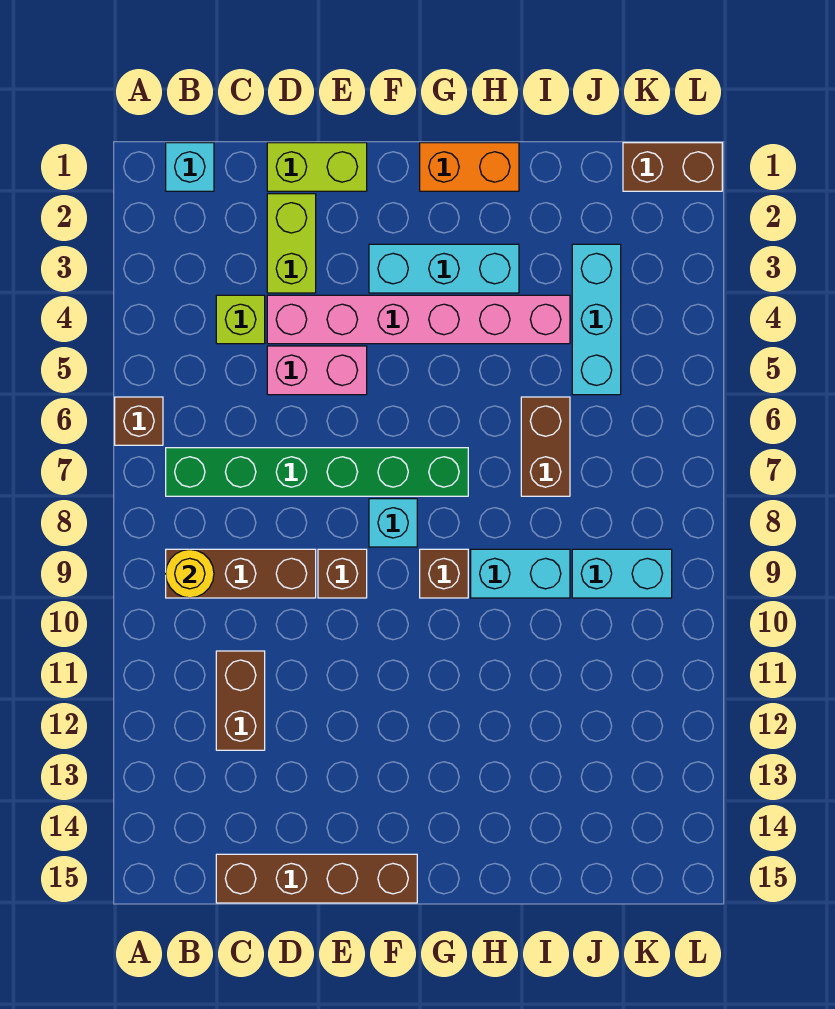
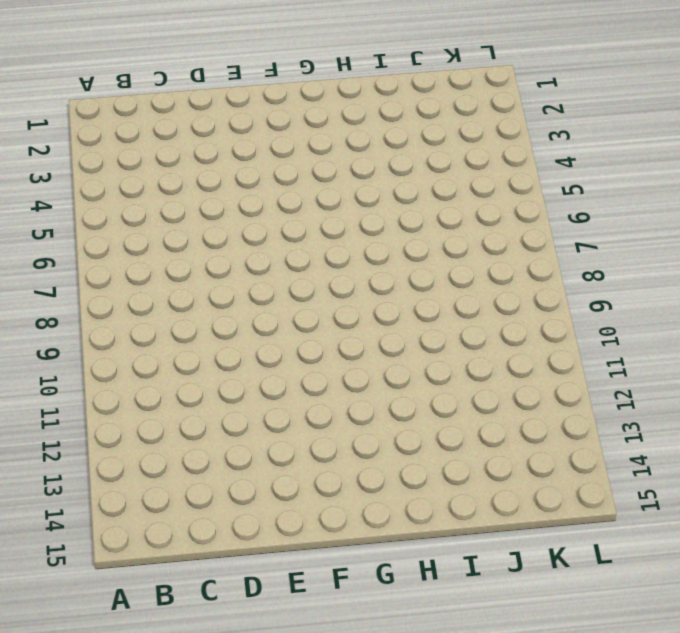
none -> brown brick A6 level 1
none -> cyan brick B1 level 1
none -> green brick B7:G7 level 1

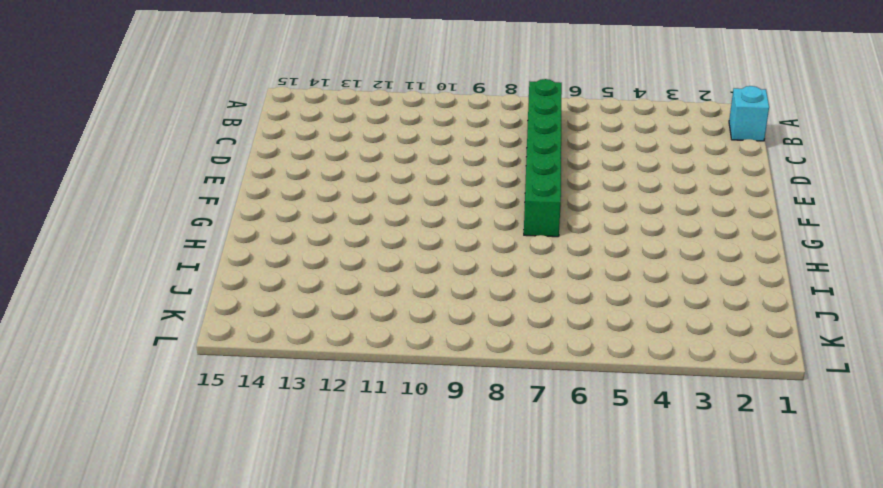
none -> brown brick A6 level 1
none -> brown brick B9:D9 level 1
none -> lime brick C4 level 1

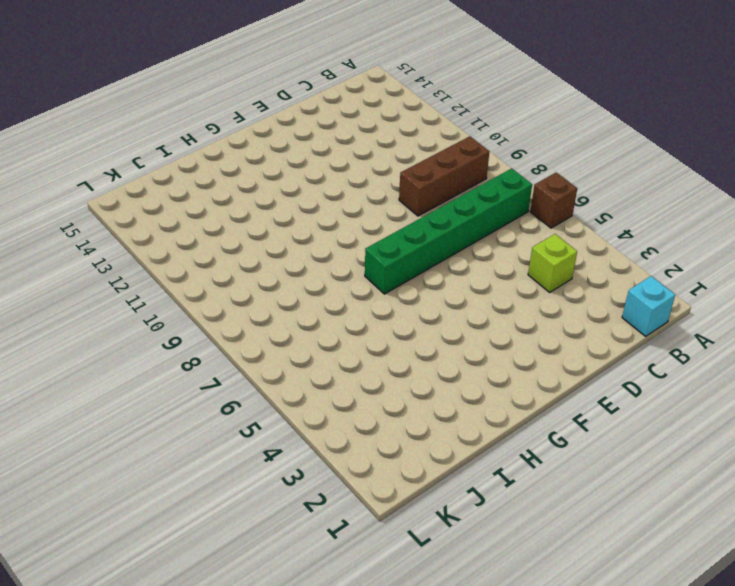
none -> brown brick C11:C12 level 1
none -> brown brick C15:F15 level 1
none -> lime brick D1:E1 level 1

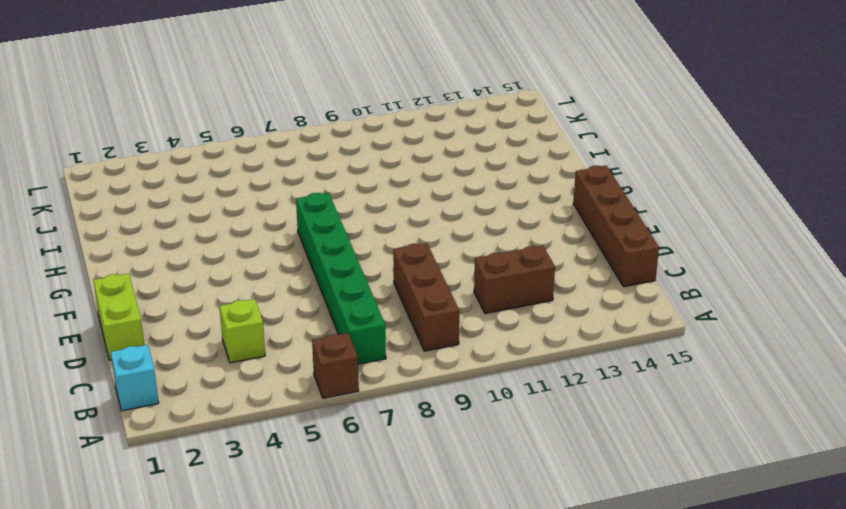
none -> lime brick D2:D3 level 1
none -> pink brick D4:I4 level 1
none -> pink brick D5:E5 level 1

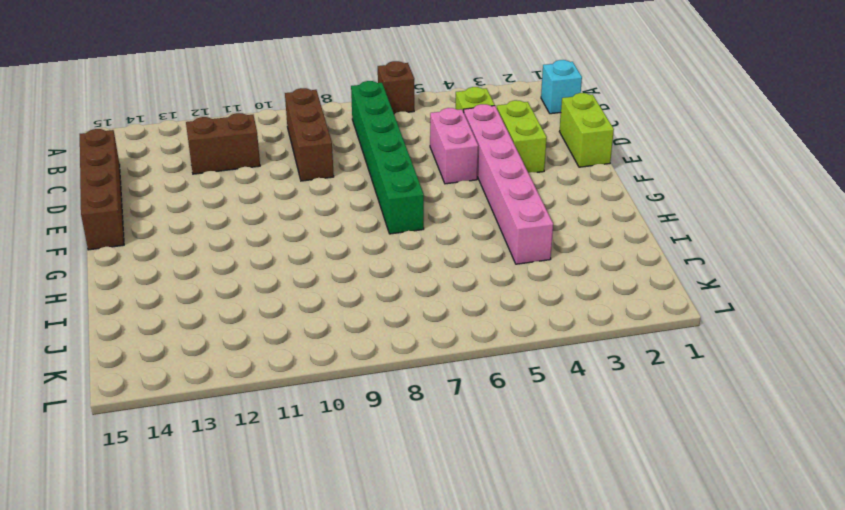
lime brick D3:E3 level 1 -> lime brick D2:D3 level 1
none -> brown brick E9 level 1
none -> cyan brick F3:H3 level 1
none -> cyan brick F8 level 1

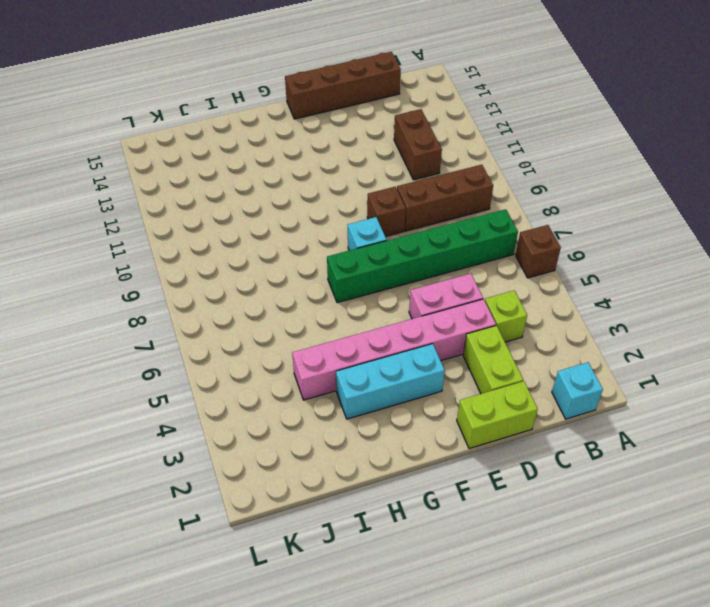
none -> orange brick G1:H1 level 1
none -> brown brick G9 level 1
none -> cyan brick H9:I9 level 1

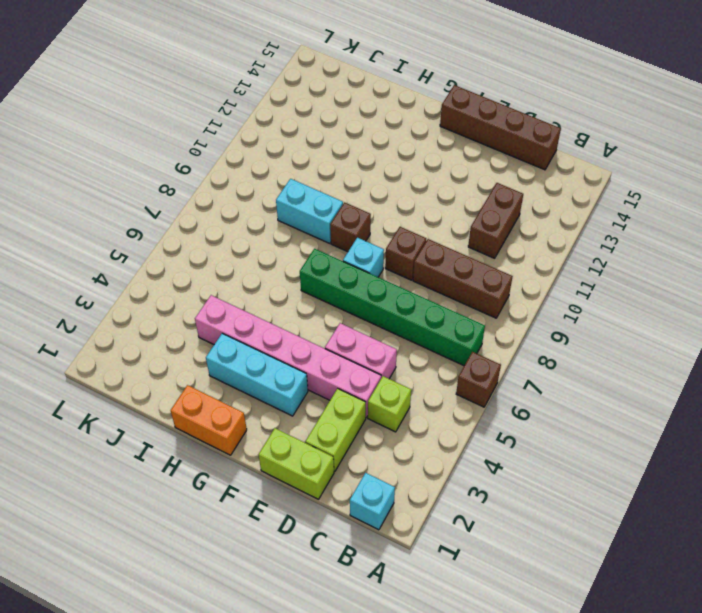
none -> brown brick I6:I7 level 1
none -> cyan brick J3:J5 level 1
none -> cyan brick J9:K9 level 1

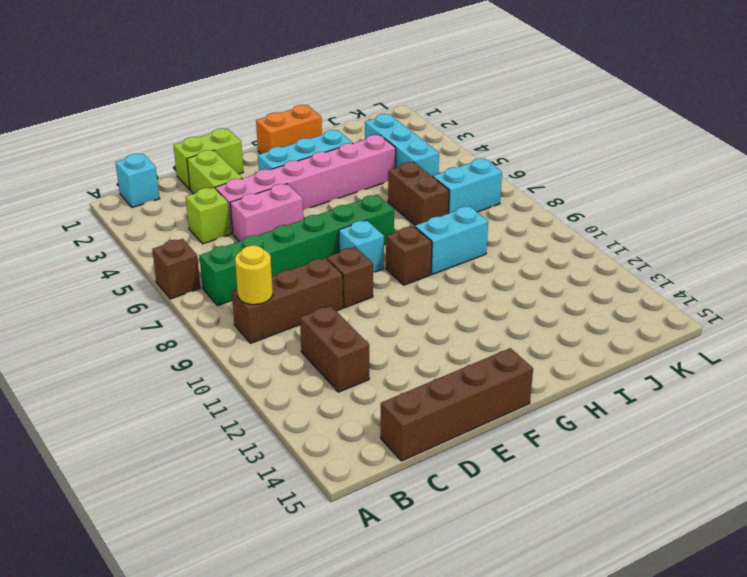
cyan brick J7:K7 level 1 -> cyan brick J9:K9 level 1
none -> brown brick K1:L1 level 1

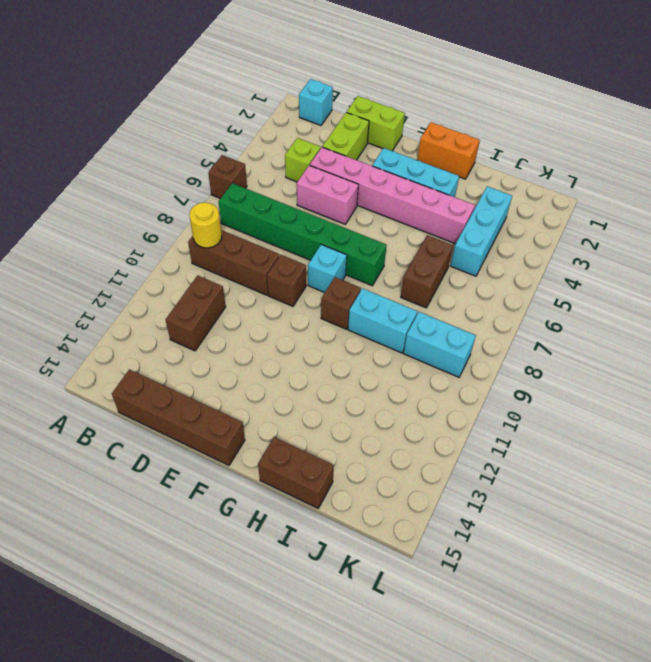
brown brick H15:I15 level 1 -> brown brick K1:L1 level 1

